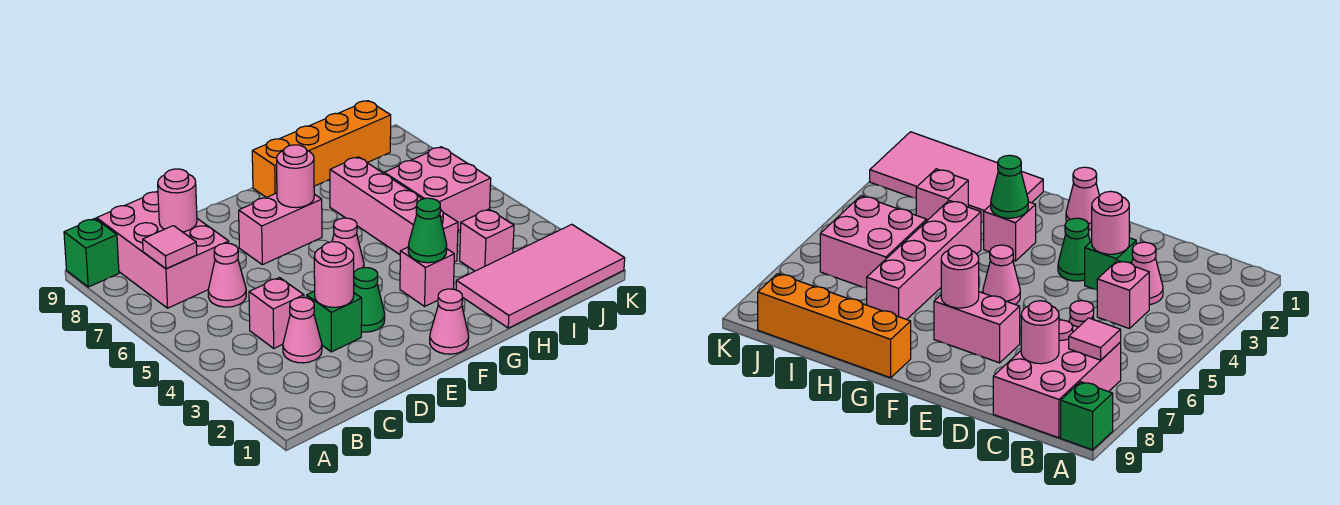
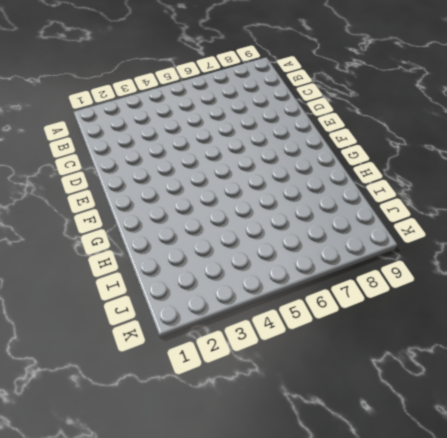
none -> green brick A9 level 1
none -> pink brick B7:C9 level 1
none -> pink cone C3 level 1

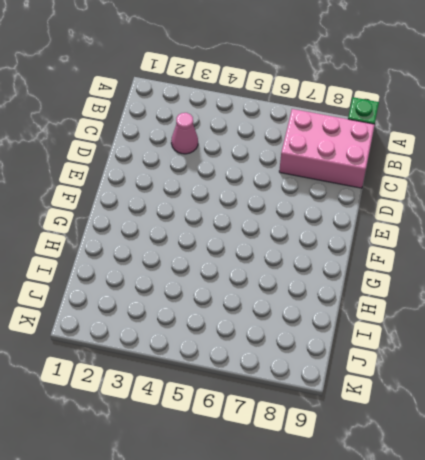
none -> pink brick C4 level 1
none -> pink cone C6 level 1
none -> green brick D3 level 1

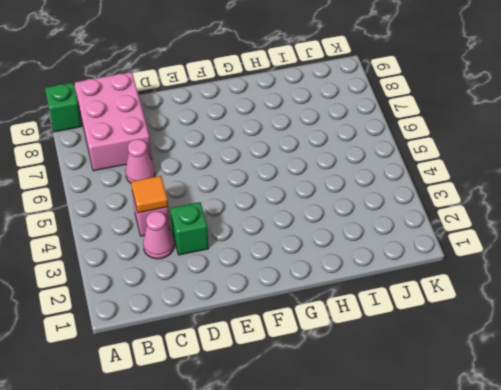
orange tile C4 level 2 -> none
none -> green cone E3 level 1
none -> pink brick E7:F7 level 1
none -> pink cone F1 level 1

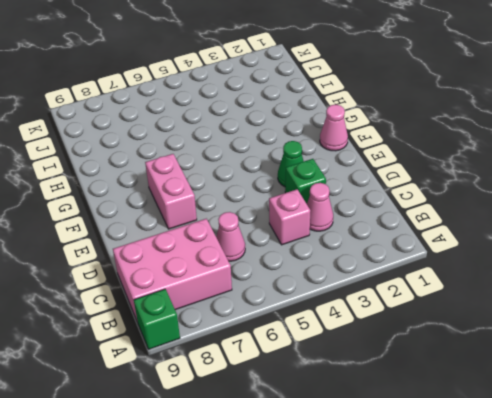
none -> pink cone F5 level 1
none -> pink brick G3 level 1
none -> orange brick G9:J9 level 1

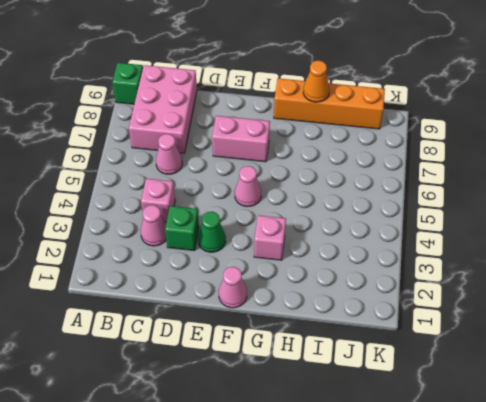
orange cone H9 level 2 -> none
none -> pink tile H1:K2 level 1
none -> pink brick H4:H7 level 1
none -> pink brick I3 level 1

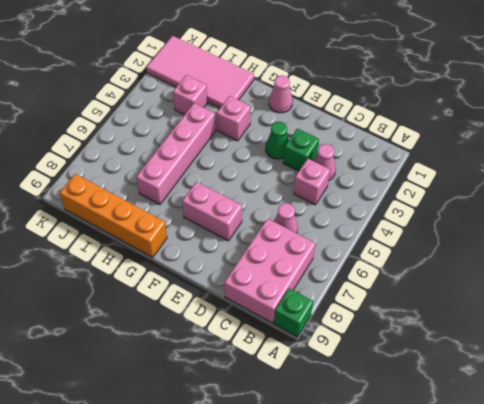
none -> pink cone F5 level 1
none -> pink brick I5:J6 level 1
none -> pink tile B7 level 2

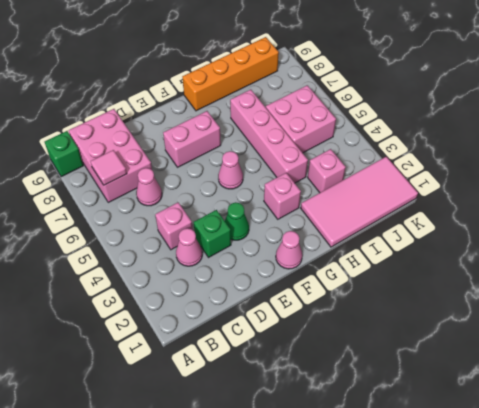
none -> pink round brick C8 level 2
none -> pink round brick D3 level 2
none -> pink round brick F7 level 2

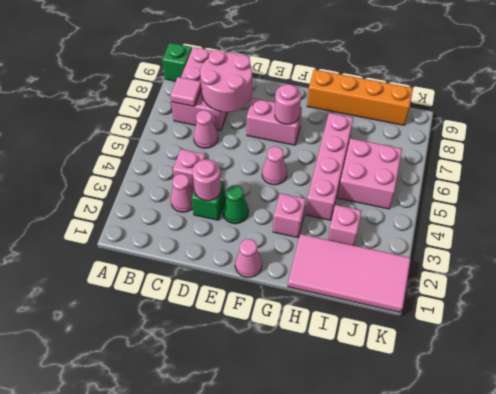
pink round brick C7:D8 level 2 -> pink round brick C8 level 2
none -> green cone G3 level 2

